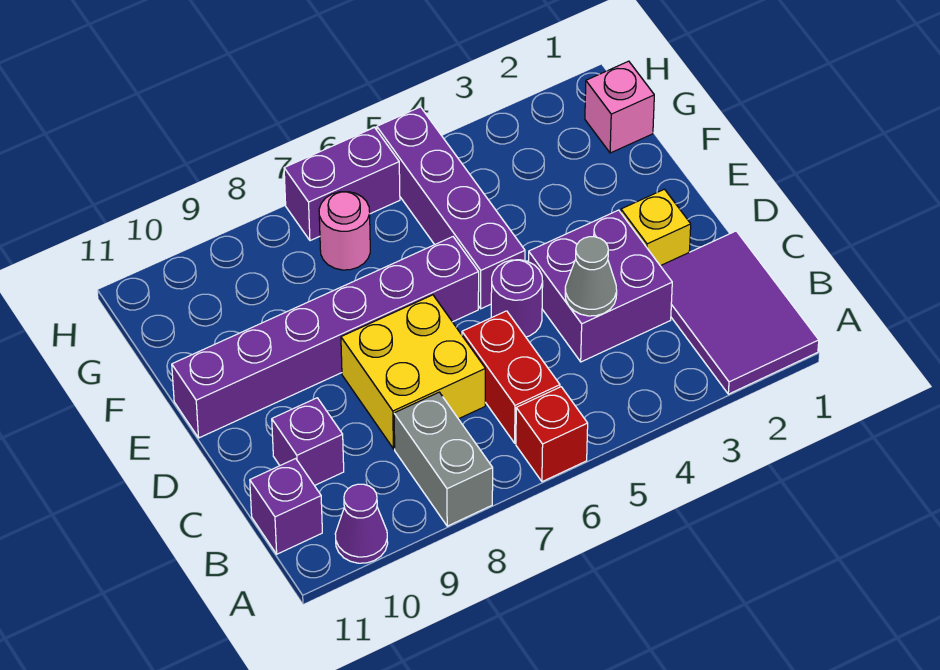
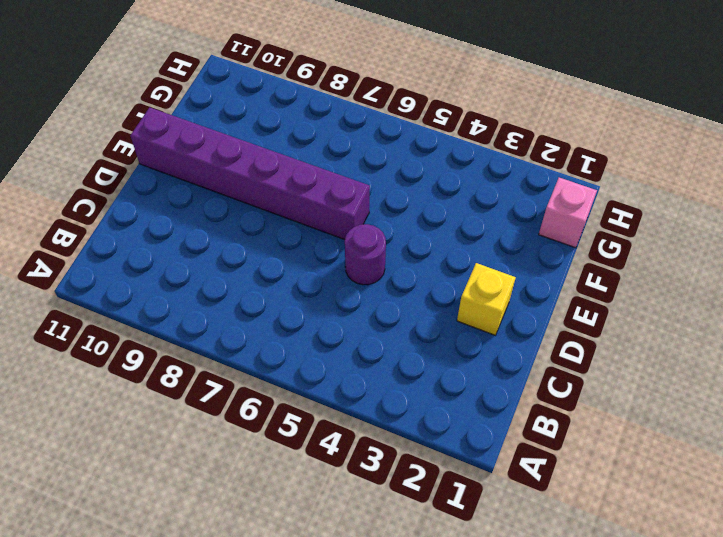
none -> purple tile A1:C2 level 1
none -> red brick A6 level 1
none -> grey brick A8:B8 level 1

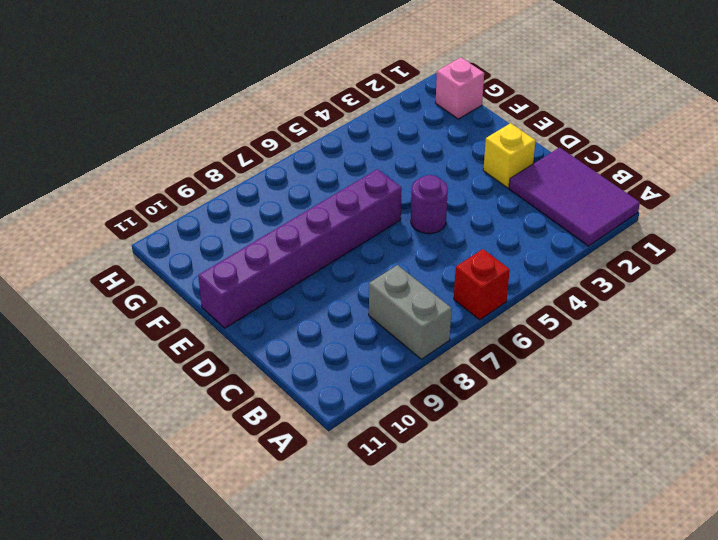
none -> purple cone A10 level 1
none -> red brick B6:C6 level 1
none -> purple brick B11 level 1

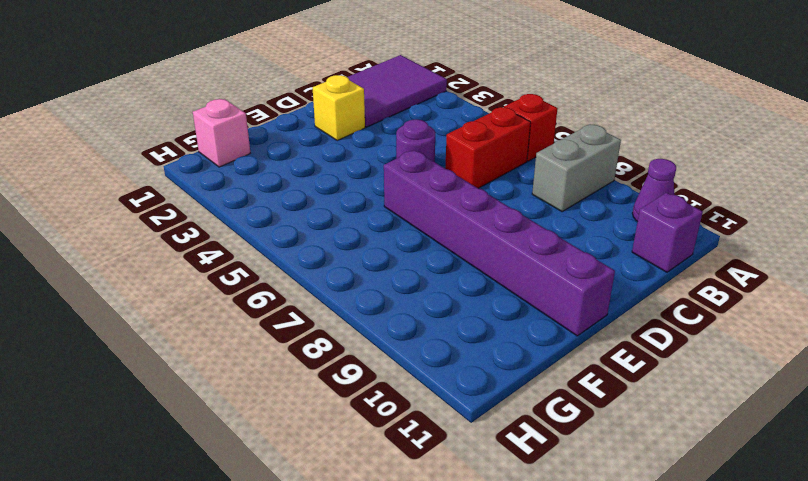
none -> purple brick C3:D4 level 1
none -> yellow brick C7:D8 level 1
none -> purple brick C10 level 1

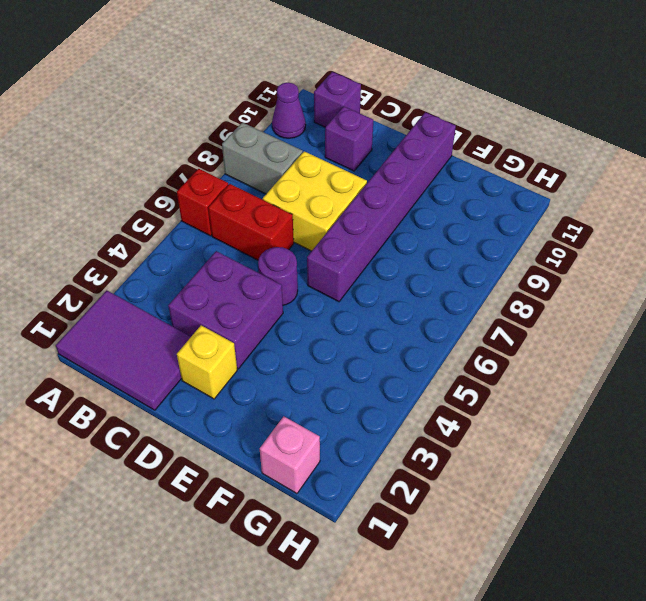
none -> purple brick E5:H5 level 1
none -> pink round brick G7 level 1
none -> purple brick H6:H7 level 1

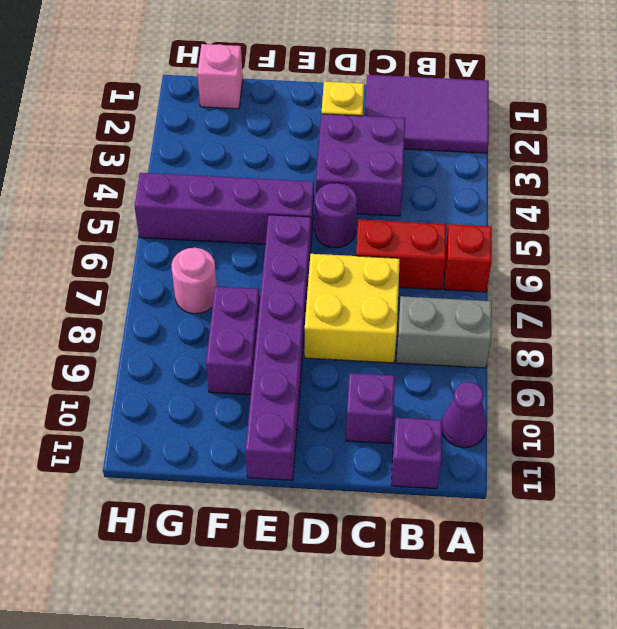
purple brick F8:F9 level 1 -> purple brick H6:H7 level 1
none -> grey cone C4 level 2

